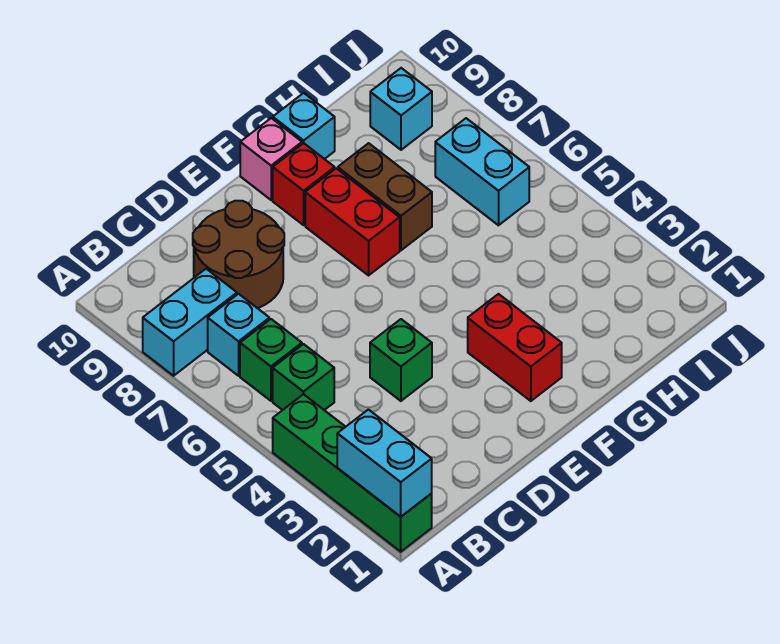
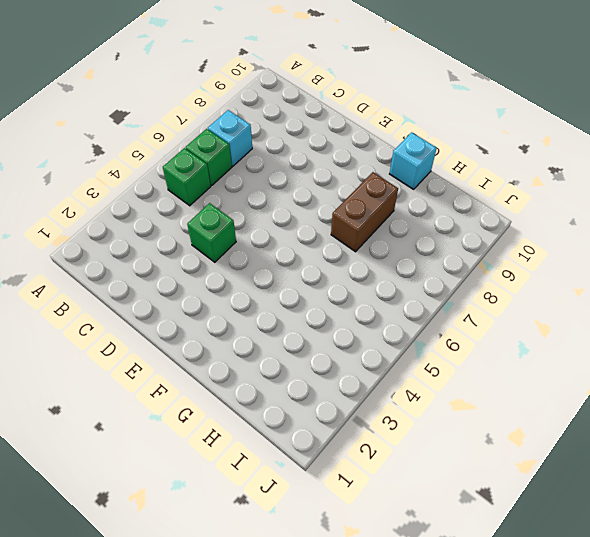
none -> green brick A1:A4 level 1
none -> cyan brick A8:B8 level 1
none -> brown round brick C8:D9 level 1

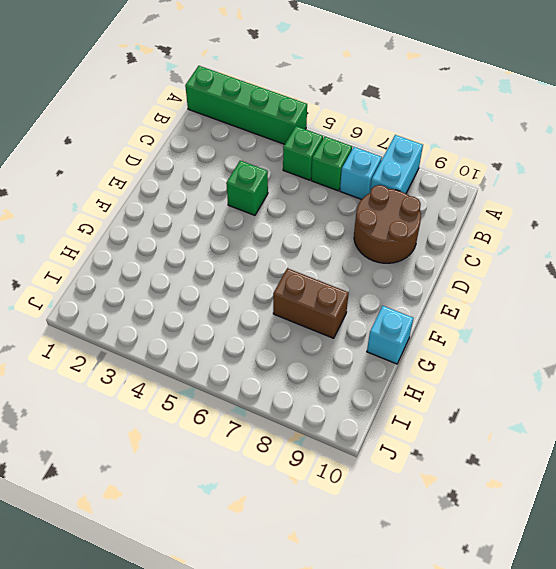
none -> red brick F2:F3 level 1
none -> red brick F7:F8 level 1
none -> red brick F9 level 1

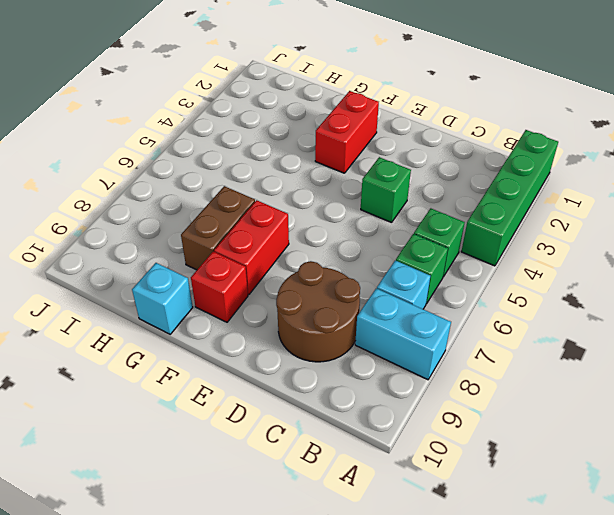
none -> pink brick F10 level 1
none -> cyan brick I6:I7 level 1
none -> cyan brick I9 level 1

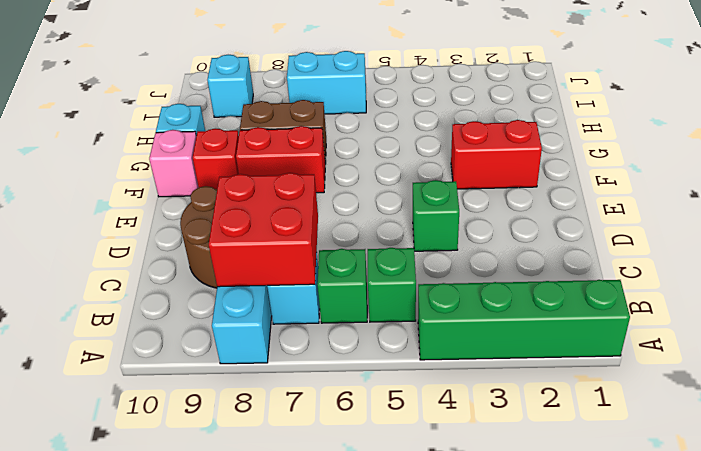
red brick B7:C8 level 2 -> none
none -> cyan brick A1:A2 level 2

